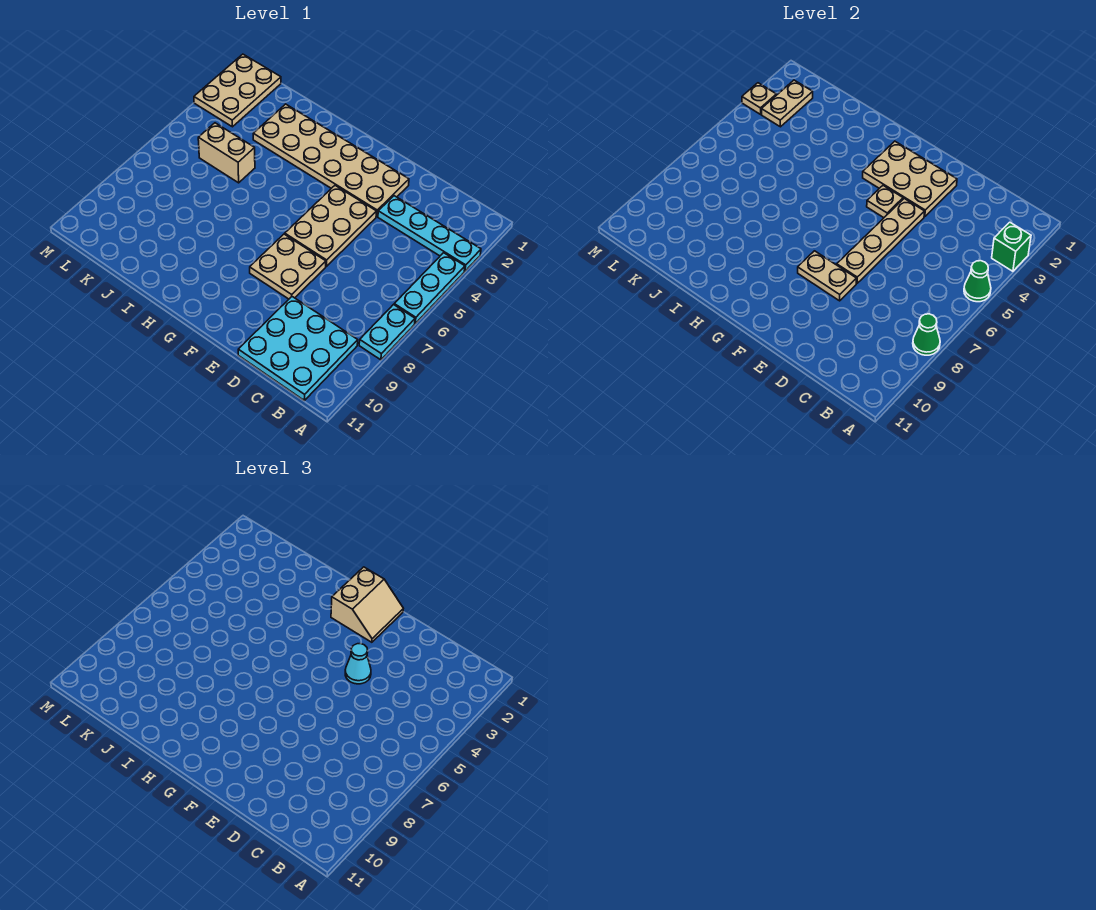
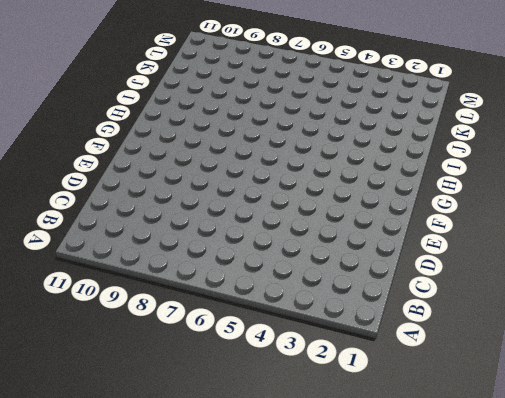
none -> cyan plate A3:D3 level 1
none -> cyan plate A4:A6 level 1
none -> cyan plate A7:A8 level 1

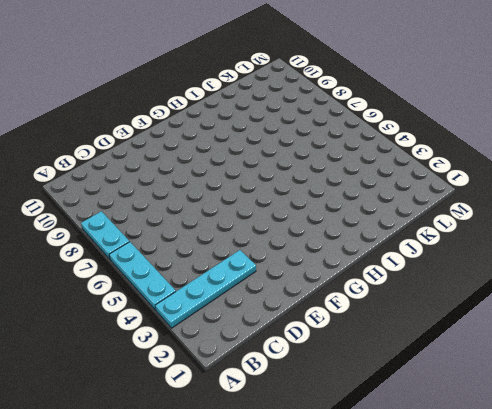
none -> cyan plate B9:D11 level 1
none -> tan plate E2:J3 level 1
none -> tan plate E4:F6 level 1

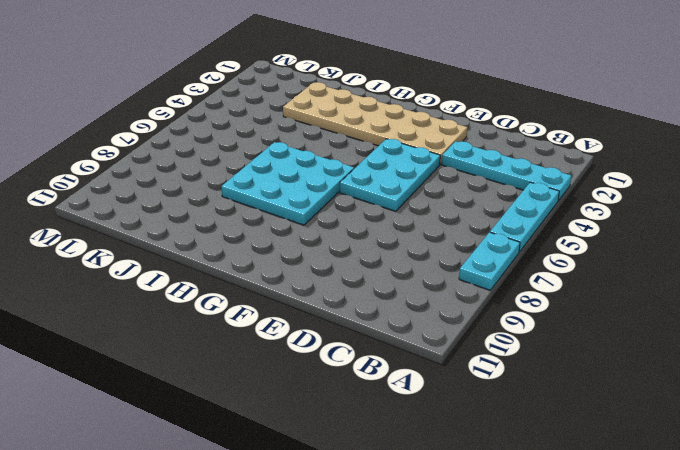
cyan plate E4:F6 level 1 -> tan plate E4:F6 level 1
cyan plate G6:I8 level 1 -> cyan plate B9:D11 level 1
none -> tan plate E7:F8 level 1
none -> tan brick J5:K5 level 1
none -> tan plate L1:M3 level 1

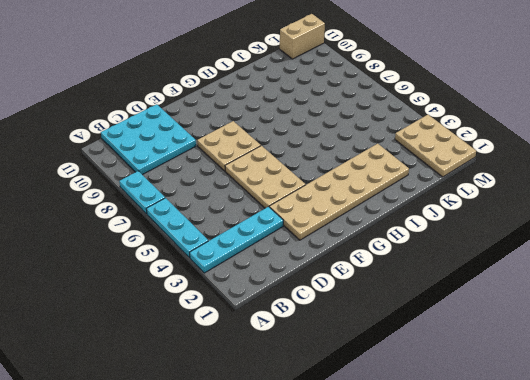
tan brick L11:M11 level 1 -> tan brick J5:K5 level 1
none -> green brick A3 level 2
none -> green cone A5 level 2
none -> green cone A8 level 2

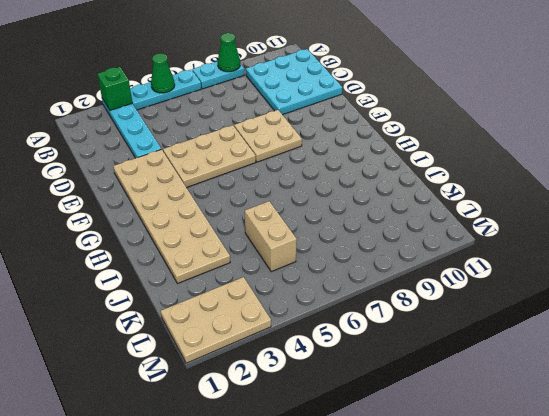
none -> tan plate E2:G3 level 2
none -> tan plate E4:E7 level 2
none -> tan plate E8:F8 level 2

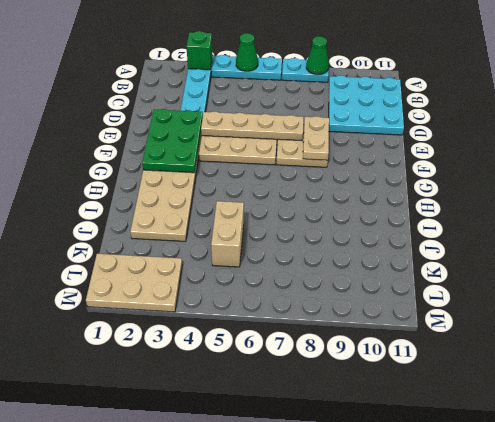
green plate E2:G3 level 2 -> tan plate E2:G3 level 2
none -> tan plate F4 level 2
none -> tan plate L2:L3 level 2
none -> tan plate M3 level 2

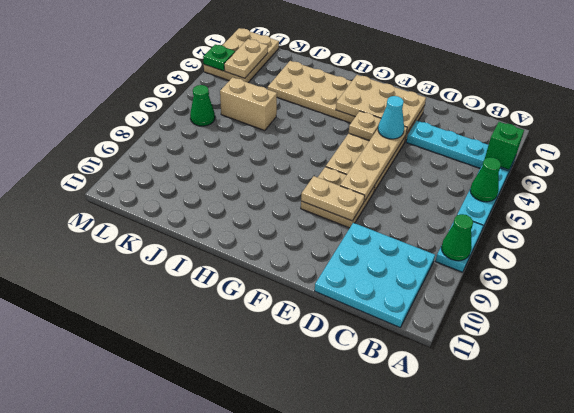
green cone L6 level 1 -> none
green plate M3 level 2 -> tan plate M3 level 2
none -> tan slope F1:G2 level 3 top G

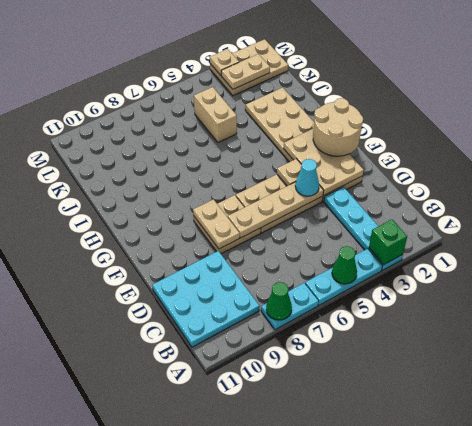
tan round brick F1:G2 level 3 -> tan slope F1:G2 level 3 top G

